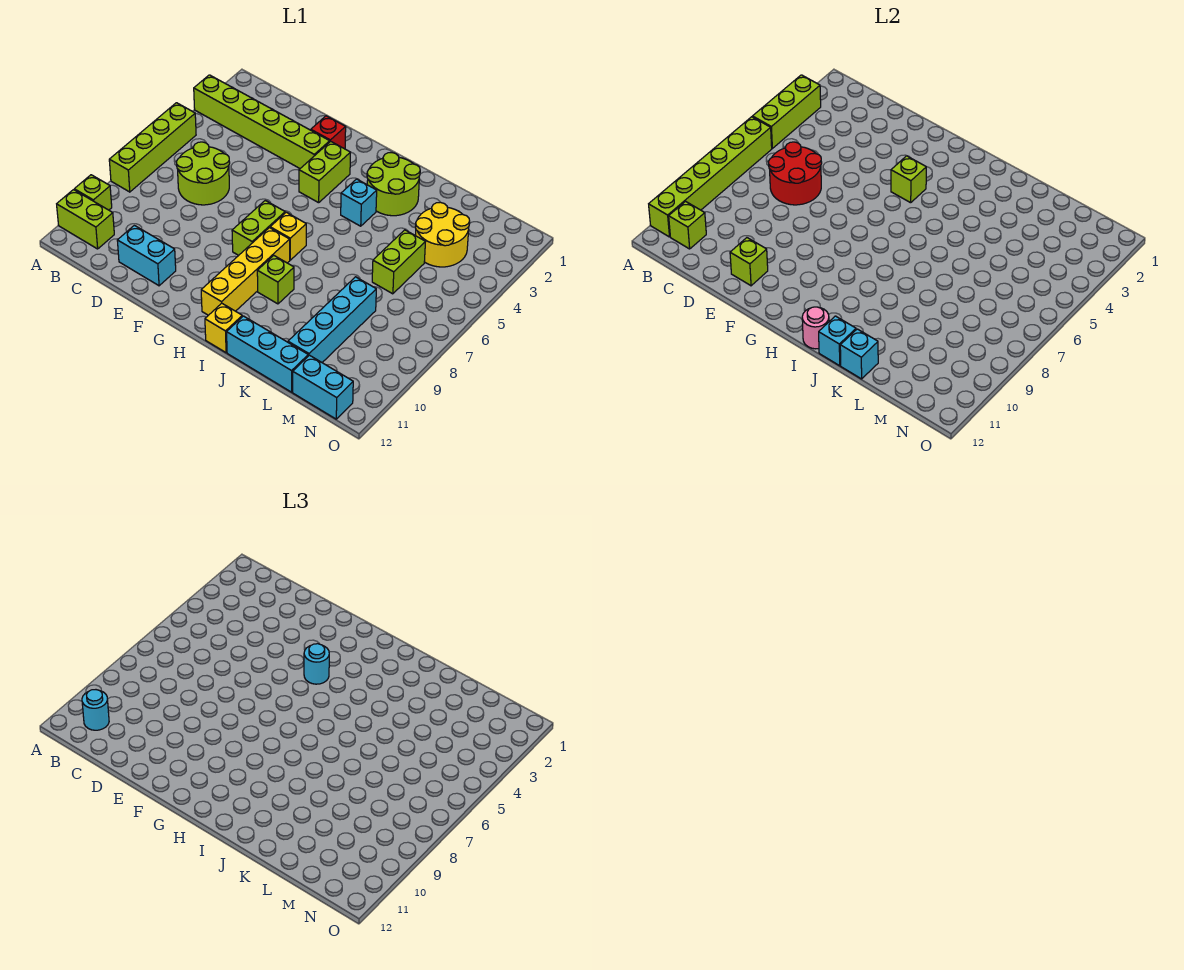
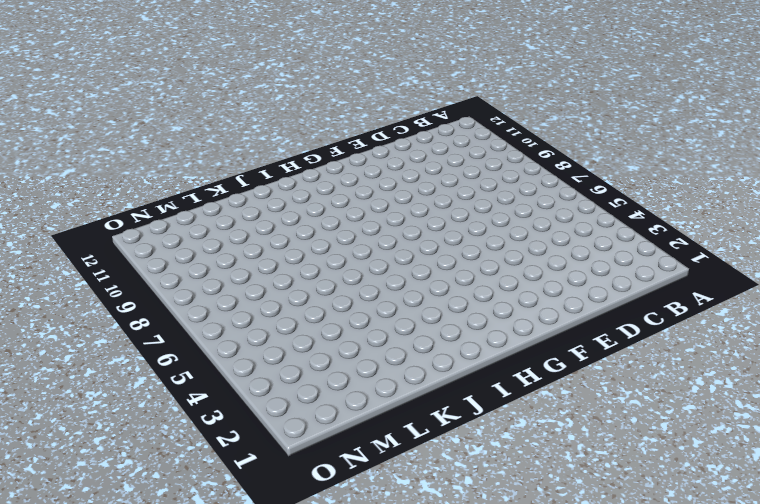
none -> lime brick A3:F3 level 1
none -> lime brick A5:A8 level 1
none -> lime brick A10 level 1
none -> lime brick A11:B11 level 1

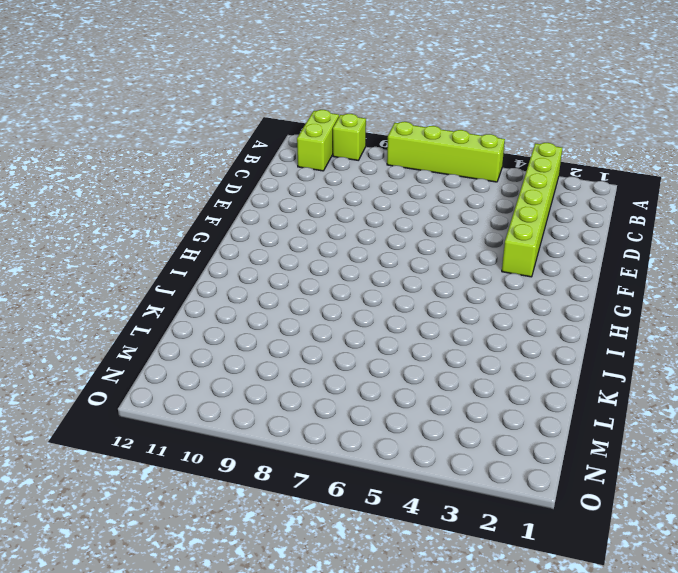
none -> lime round brick C6:D7 level 1
none -> cyan brick D11:E11 level 1
none -> red brick F2 level 1
none -> lime brick G3:G4 level 1

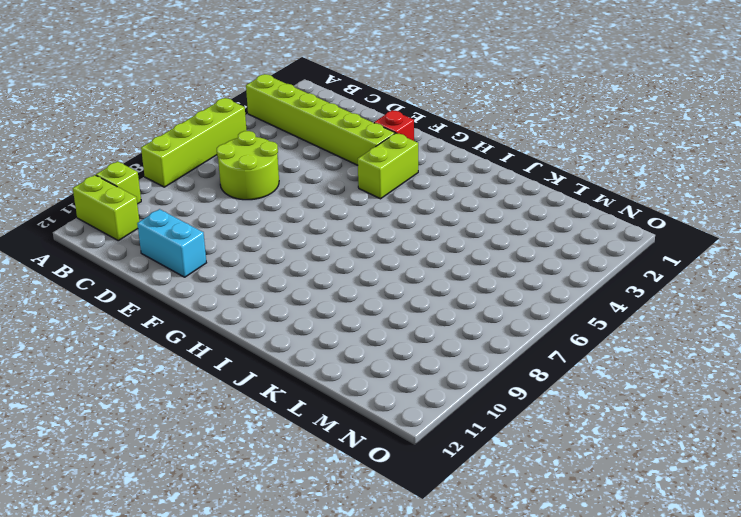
none -> lime brick G7:G8 level 1
none -> yellow brick H7 level 1
none -> yellow brick H8:H11 level 1
none -> lime round brick I2:J3 level 1

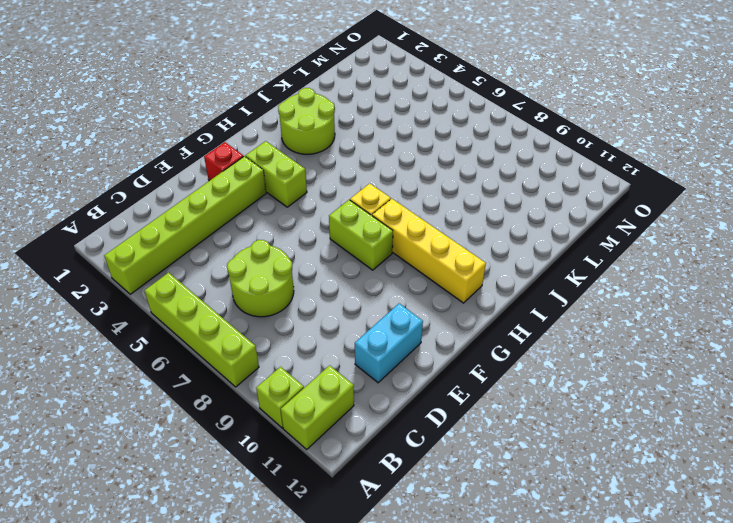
none -> cyan brick I4 level 1
none -> lime brick I9 level 1
none -> yellow brick I12 level 1
none -> cyan brick J12:L12 level 1

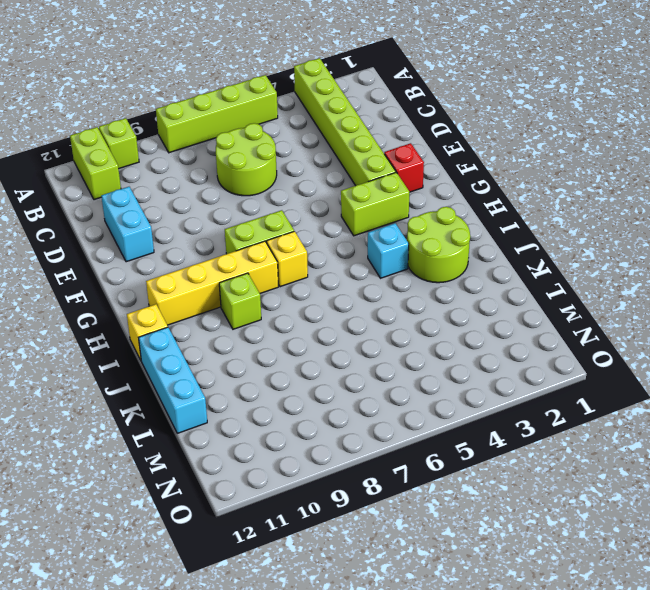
none -> yellow round brick L3:M4 level 1
none -> lime brick L5:L6 level 1
none -> cyan brick L8:L11 level 1
none -> cyan brick M12:N12 level 1

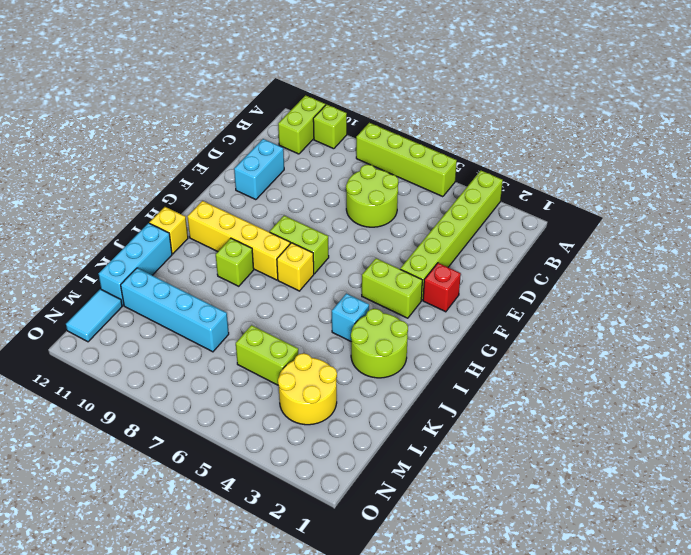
cyan tile M12:N12 level 1 -> cyan brick M12:N12 level 1
none -> lime brick A3:A5 level 2
none -> lime brick A6:A11 level 2
none -> lime brick B11 level 2
none -> red round brick C6:D7 level 2

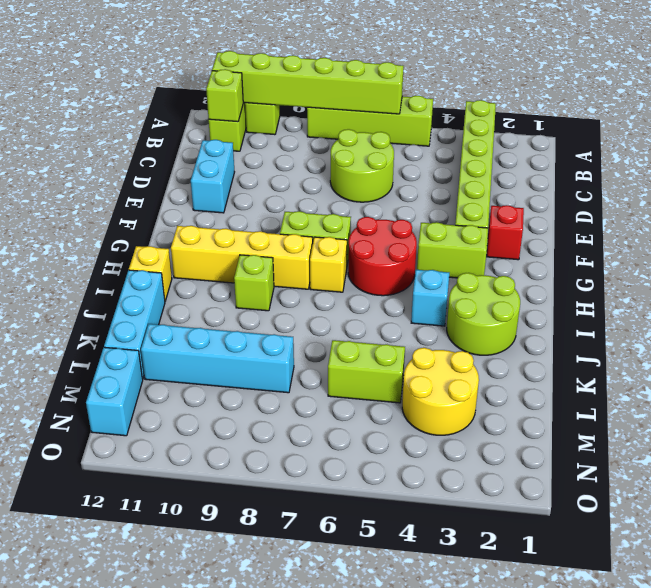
red round brick G5:H6 level 1 -> red round brick C6:D7 level 2
none -> lime brick A3:A5 level 2
none -> lime brick E11 level 2
none -> lime brick G4 level 2
none -> pink round brick I12 level 2

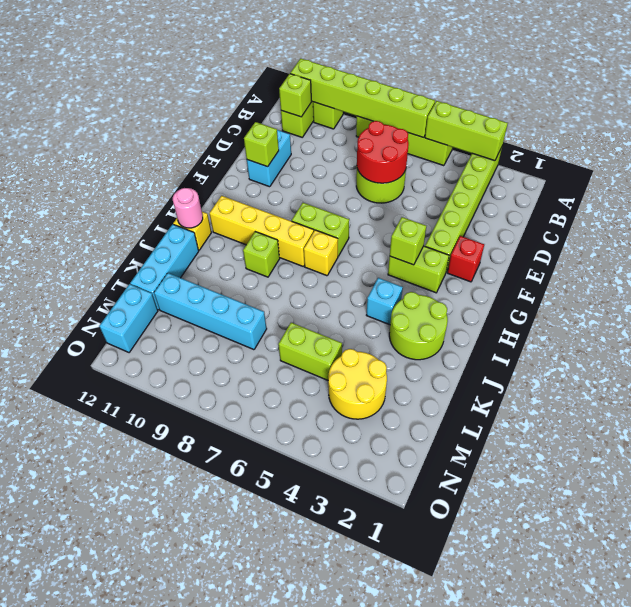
none -> cyan brick J12 level 2
none -> cyan brick K12 level 2
none -> cyan round brick B11 level 3
none -> cyan round brick G4 level 3

